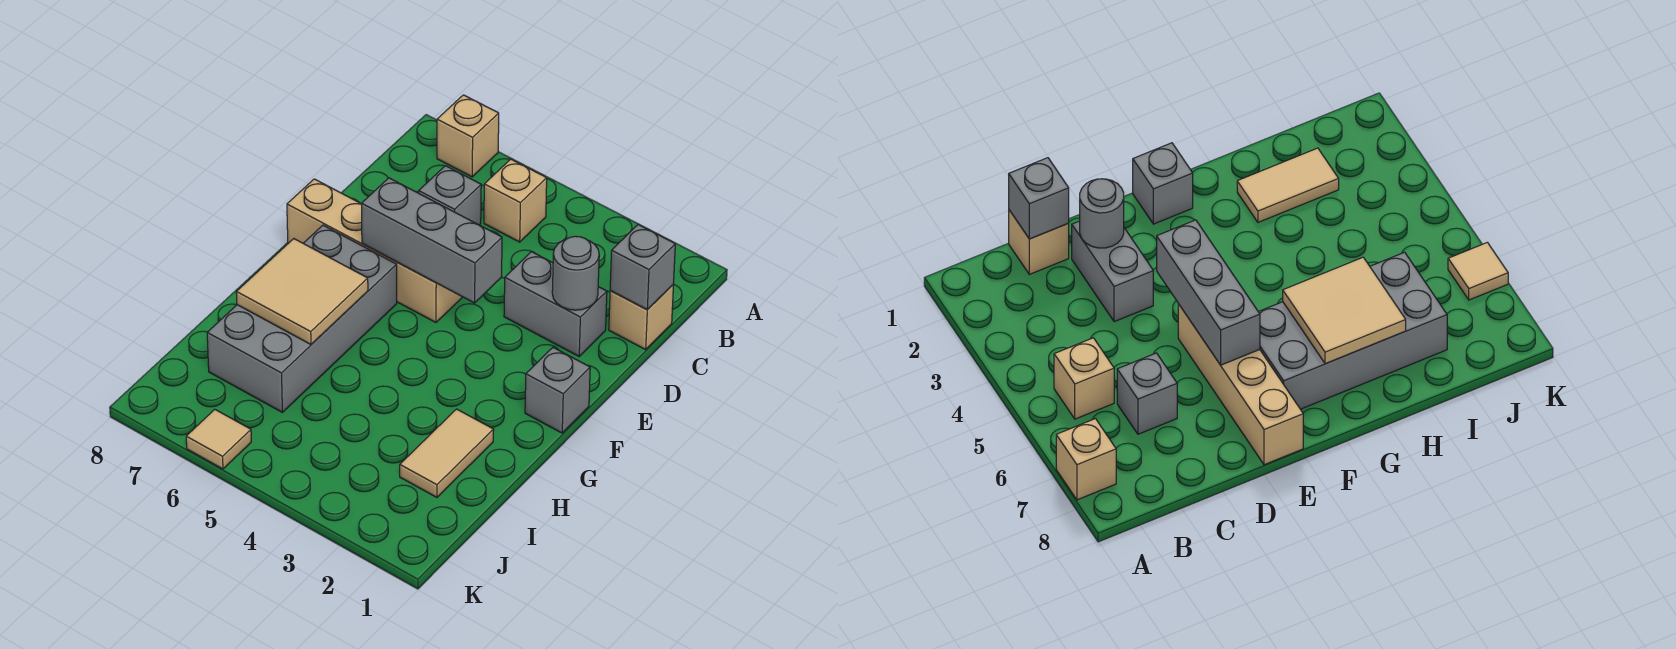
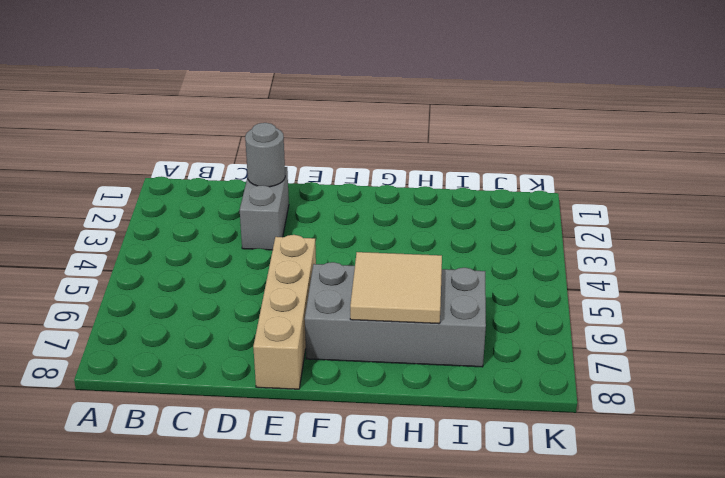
none -> tan brick A7 level 1
none -> tan brick B5 level 1
none -> tan brick C1 level 1

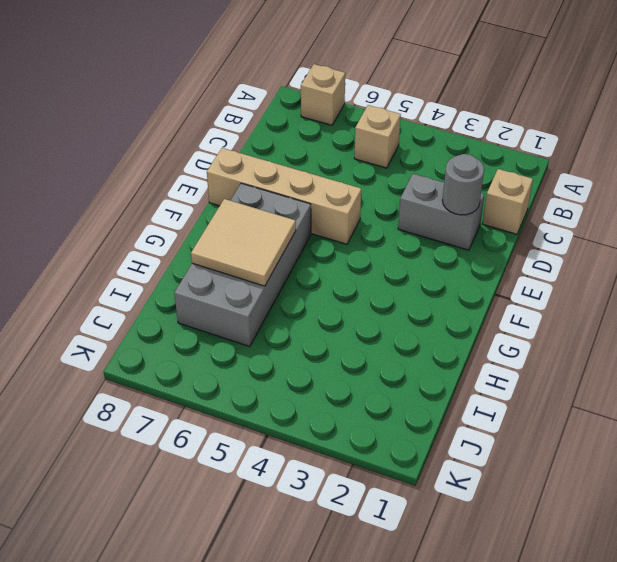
none -> grey brick C6 level 1
none -> grey brick F1 level 1
none -> tan tile H2:I2 level 1

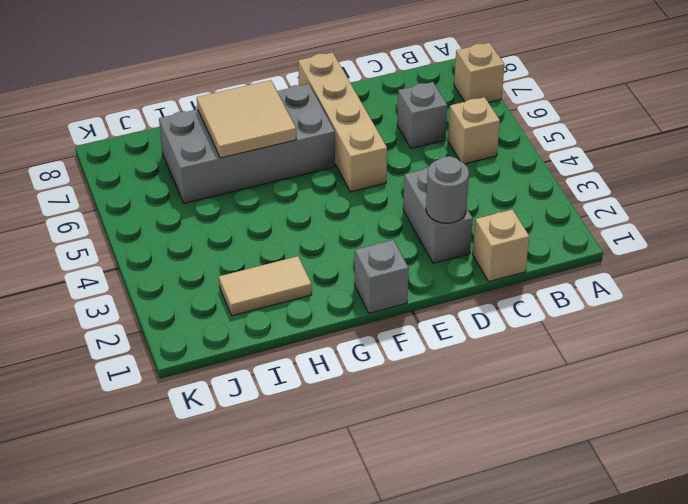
none -> tan tile K6 level 1
none -> grey brick C1 level 2
none -> grey brick E4:E6 level 2

